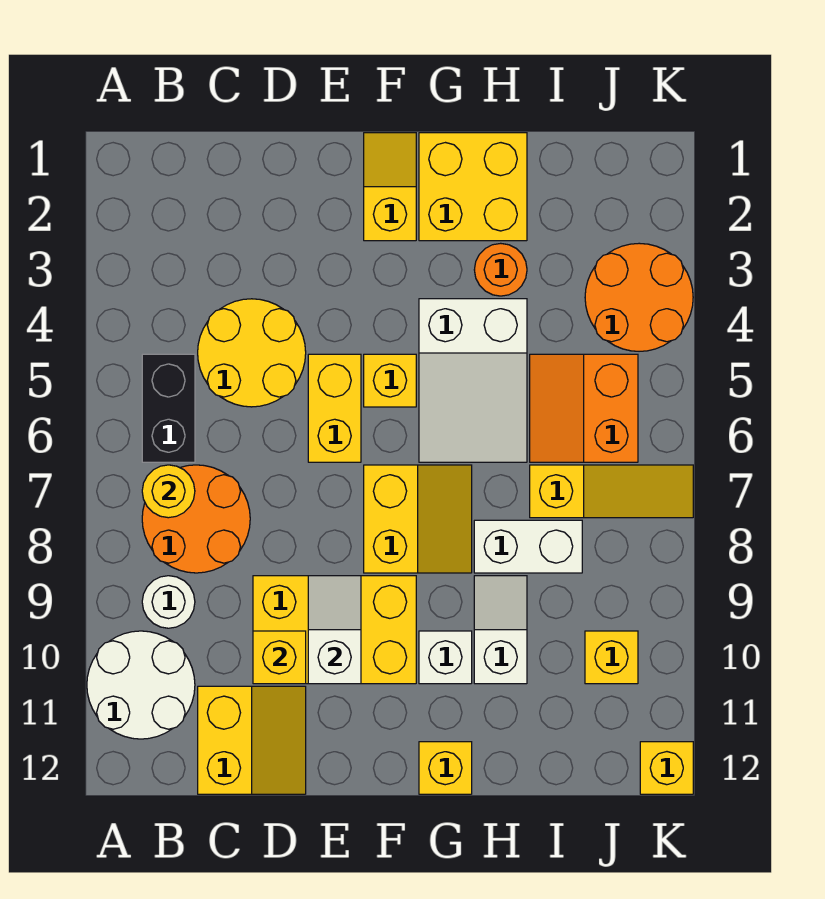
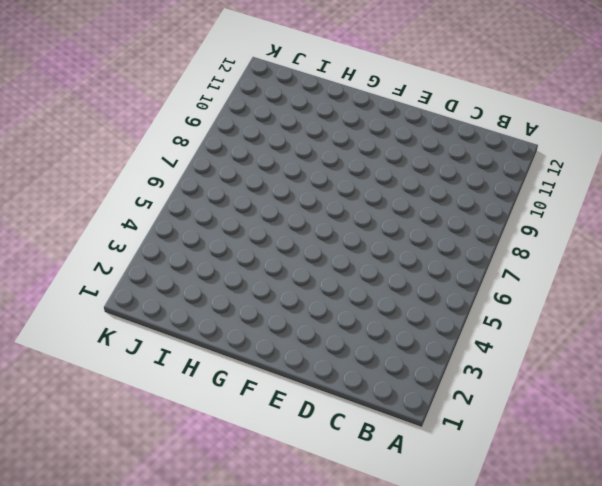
none -> white round brick A10:B11 level 1
none -> black brick B5:B6 level 1
none -> orange round brick B7:C8 level 1

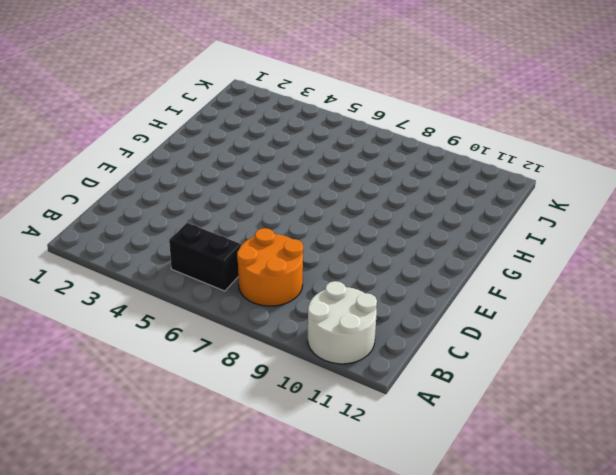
none -> white round brick B9 level 1
none -> yellow round brick C4:D5 level 1
none -> yellow slope C11:D12 level 1 top C

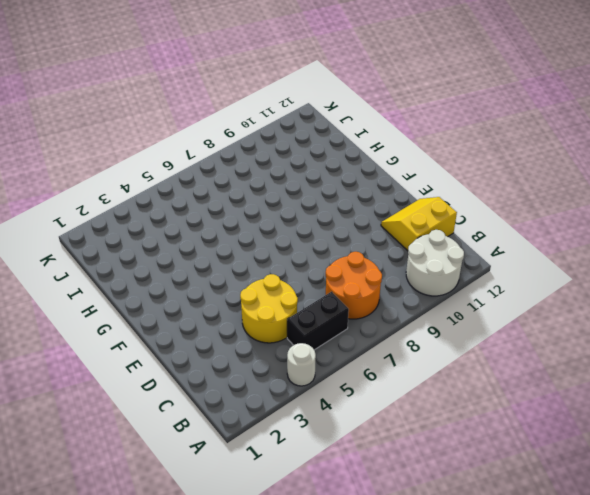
white round brick A4 level 1 -> white round brick B9 level 1
none -> yellow brick D9:F10 level 1
none -> yellow brick E5:E6 level 1
none -> yellow slope F1:F2 level 1 top 2

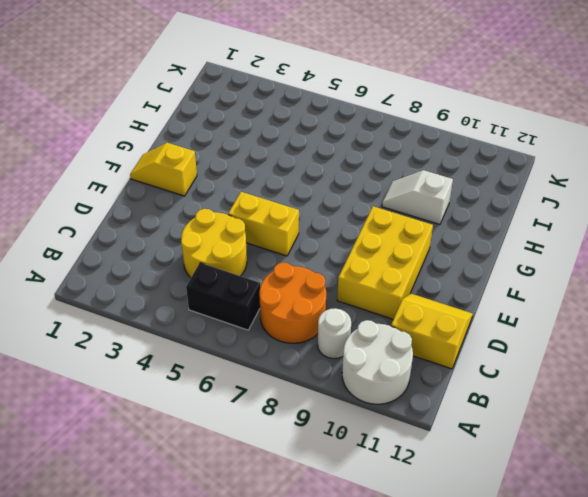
none -> yellow brick F5 level 1
none -> yellow slope F7:G8 level 1 top F
none -> yellow brick G1:H2 level 1

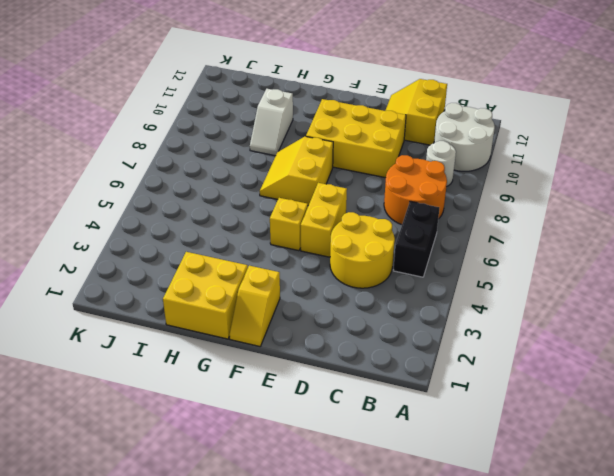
none -> white slope G4:H6 level 1 top 4
none -> white brick G10 level 1
none -> yellow brick G12 level 1

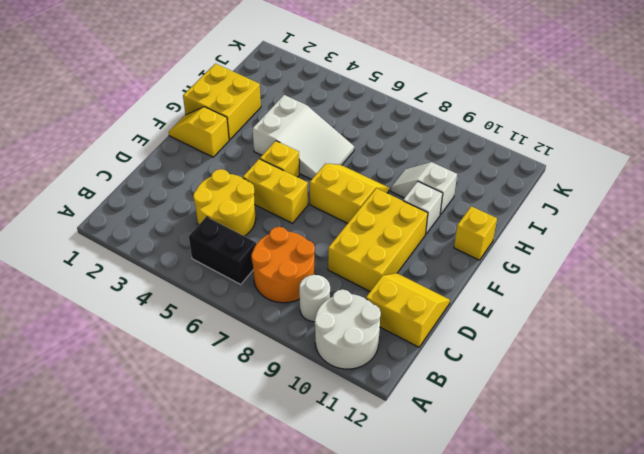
none -> orange round brick H3 level 1
none -> white brick H8:I8 level 1
none -> orange slope I5:J6 level 1 top J

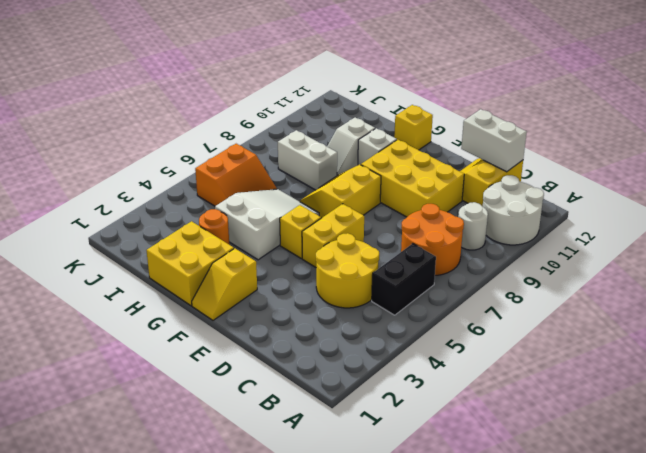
white brick C12:D12 level 2 -> none
none -> yellow slope I7:K7 level 1 top I
none -> orange round brick J3:K4 level 1
none -> yellow brick J10 level 1

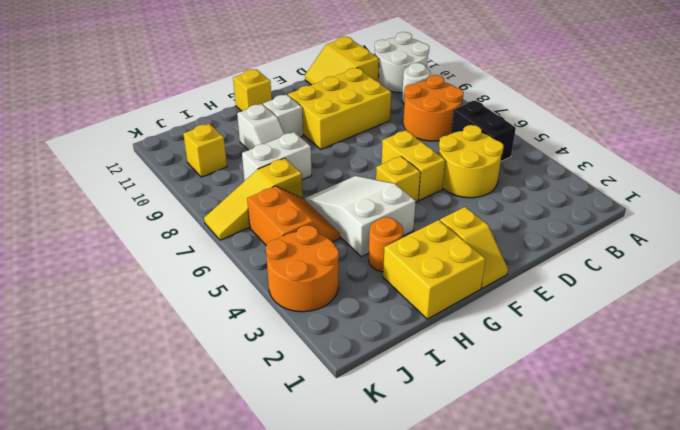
none -> yellow slope F7:G8 level 1 top F
none -> yellow brick K12 level 1
none -> yellow round brick B7 level 2

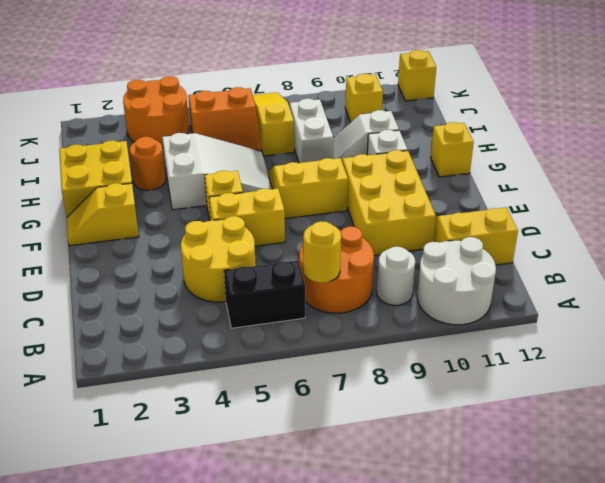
none -> yellow brick D10 level 2
none -> white slope E9:E10 level 2 top 10

